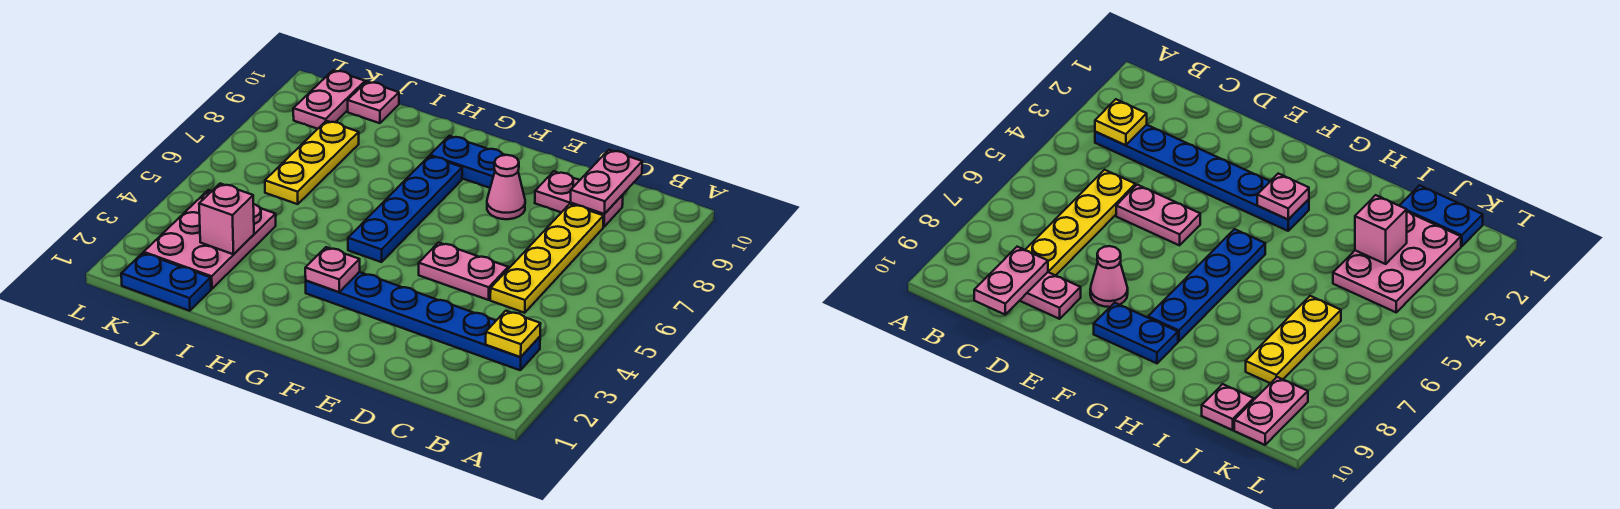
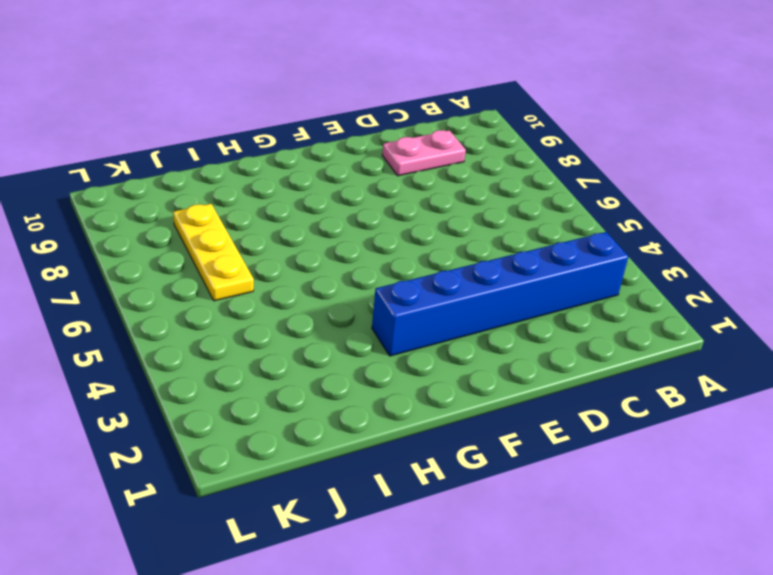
blue brick B3:G3 level 1 -> blue plate B3:G3 level 1
none -> yellow plate C5:C8 level 1
none -> pink plate D5:E5 level 1
none -> pink cone E8 level 1

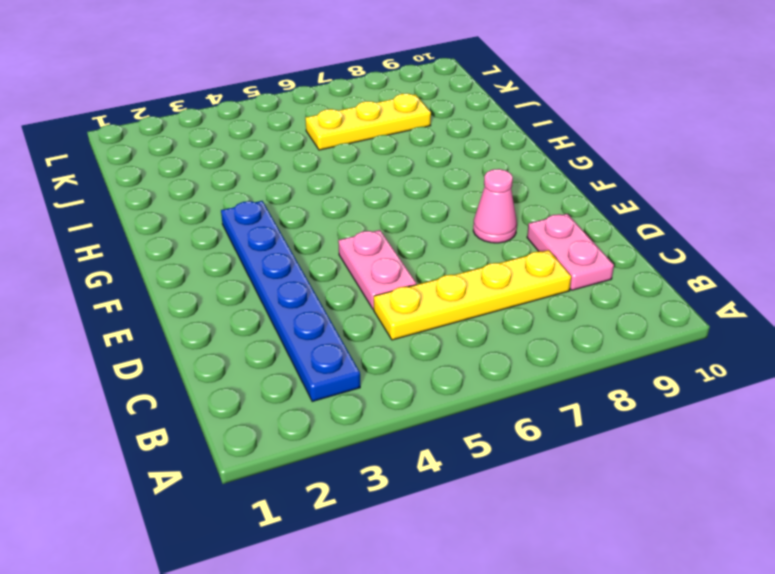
none -> blue plate F9:G9 level 1
none -> blue plate G5:G8 level 1
none -> blue plate J1:K1 level 1

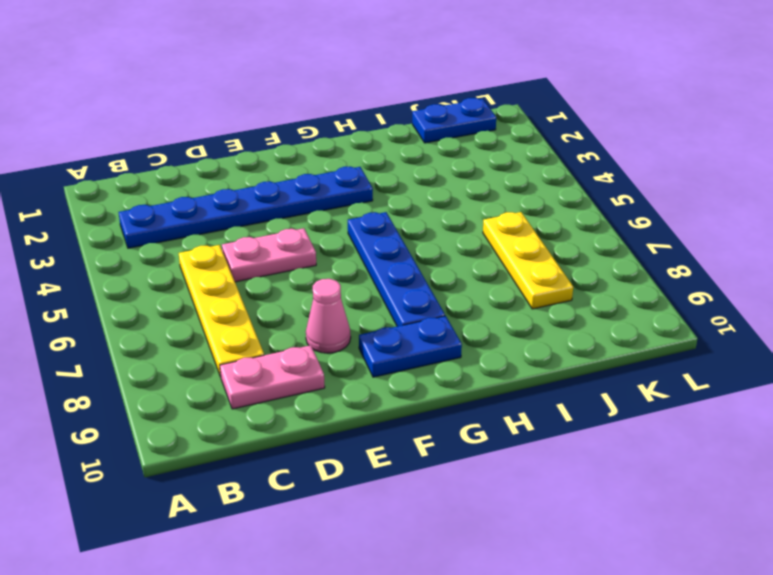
none -> pink plate J2:K4 level 1
none -> pink plate J10 level 1
none -> pink plate K9:K10 level 1

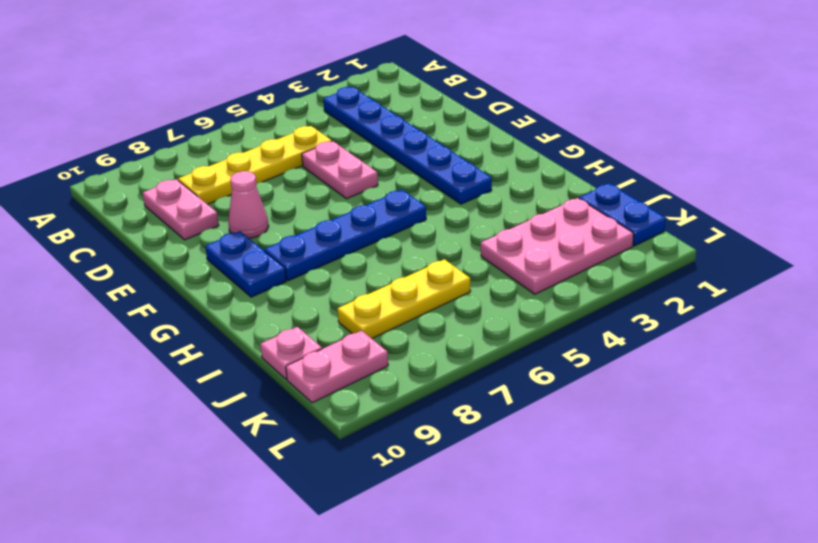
none -> yellow plate B3 level 2
none -> pink plate C9:C10 level 2
none -> pink plate G3 level 2

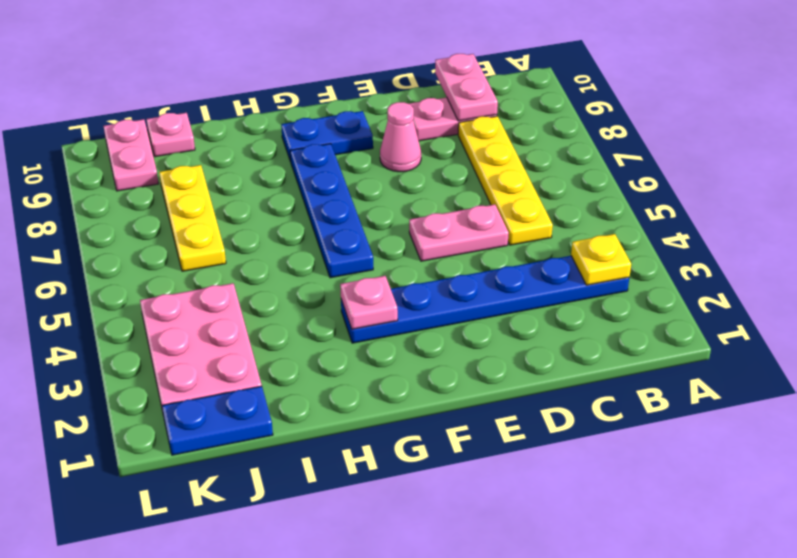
none -> pink brick J3 level 2

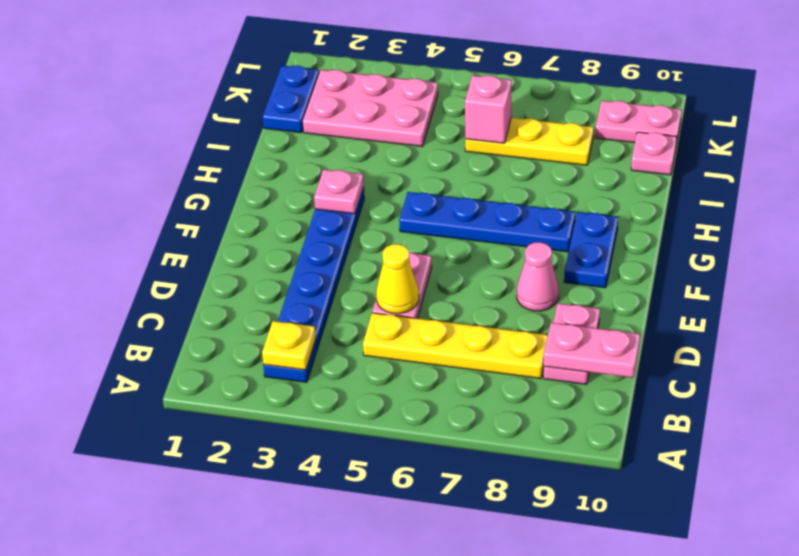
yellow cone D5 level 2 -> none
pink brick J6 level 2 -> pink brick J3 level 2

